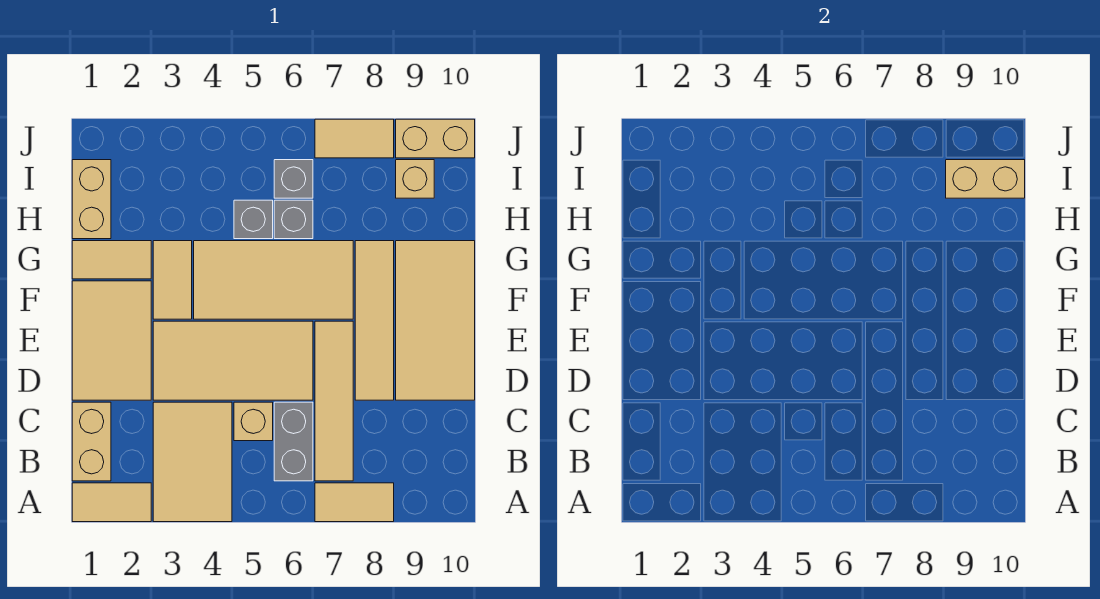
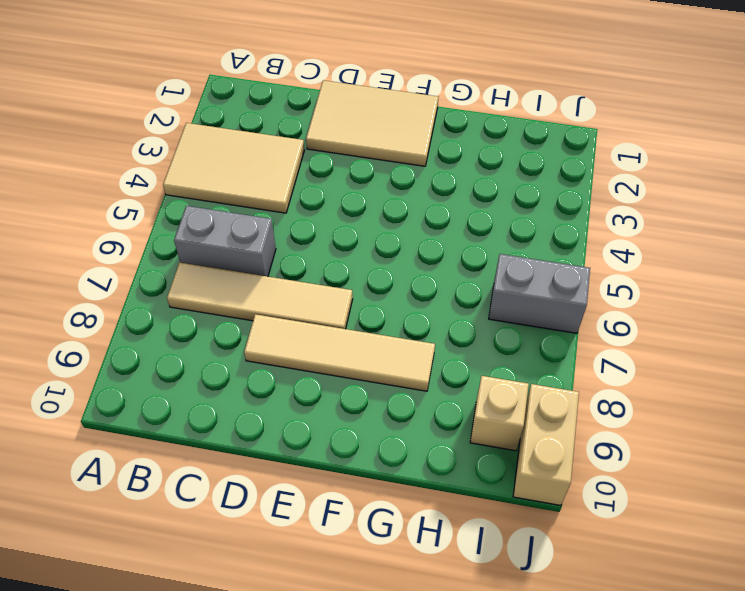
grey brick I6:J6 level 1 -> grey brick I6 level 1
none -> tan tile A1:A2 level 1
none -> tan tile A7:A8 level 1
none -> tan brick B1:C1 level 1

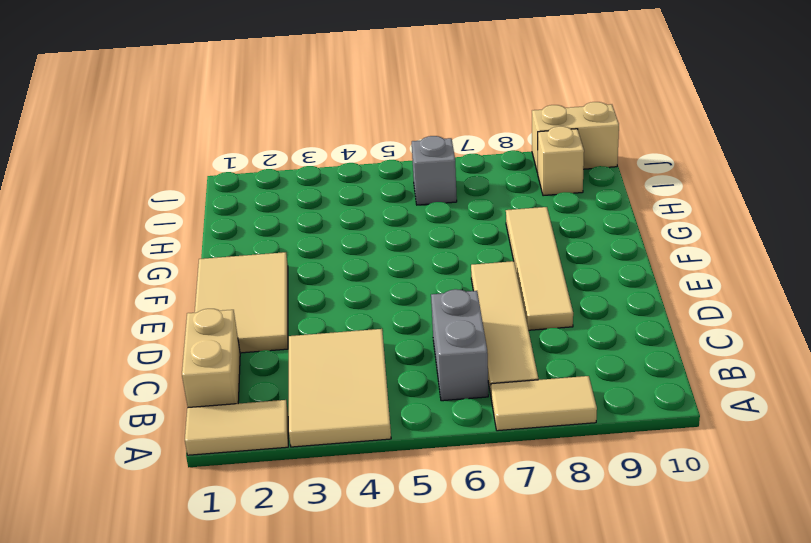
none -> tan brick C5 level 1
none -> tan tile D3:E6 level 1
none -> tan tile D9:G10 level 1

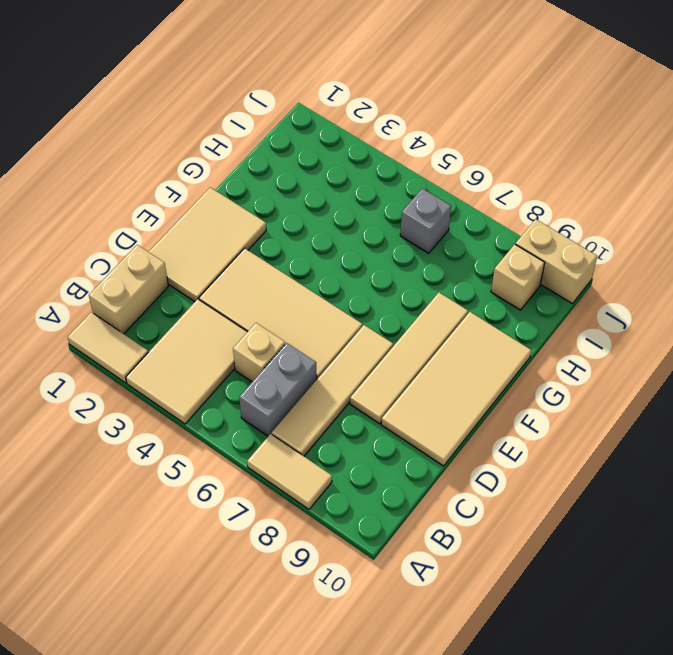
none -> tan tile F3:G3 level 1
none -> tan tile F4:G7 level 1
none -> tan tile G1:G2 level 1

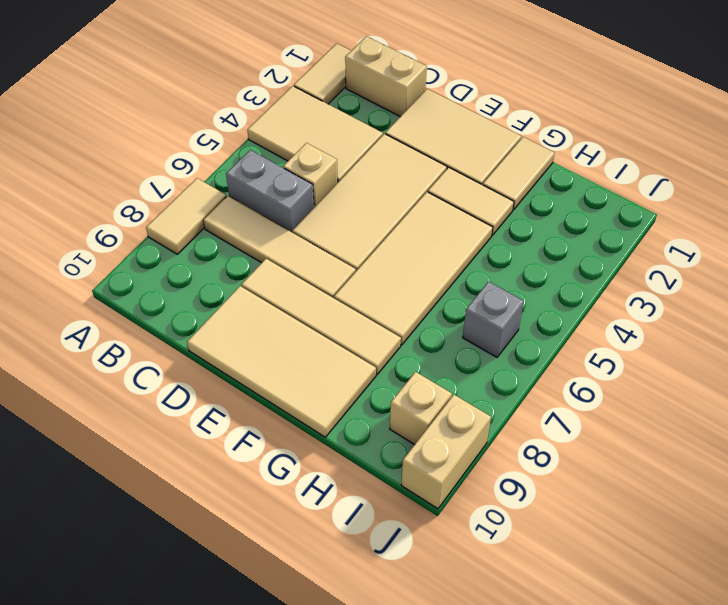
none -> tan brick H1:I1 level 1
none -> grey brick H5 level 1
none -> grey brick H6 level 1

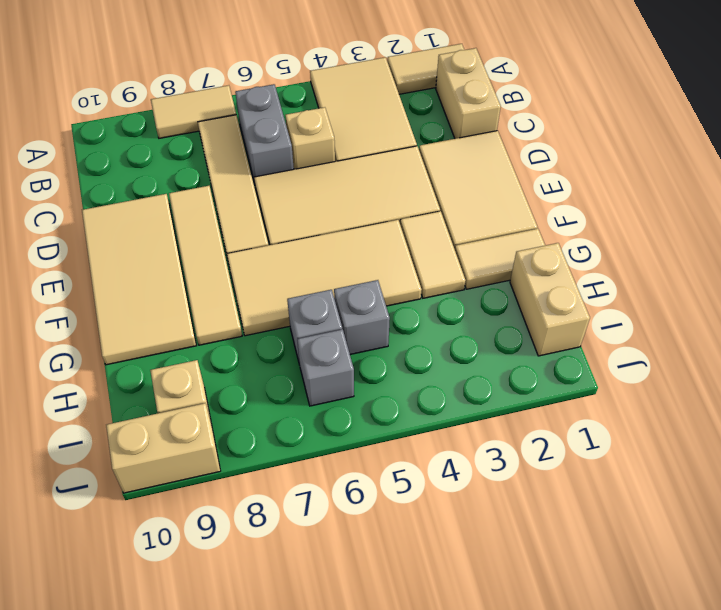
none -> tan tile J7:J8 level 1
none -> tan brick I9:I10 level 2

